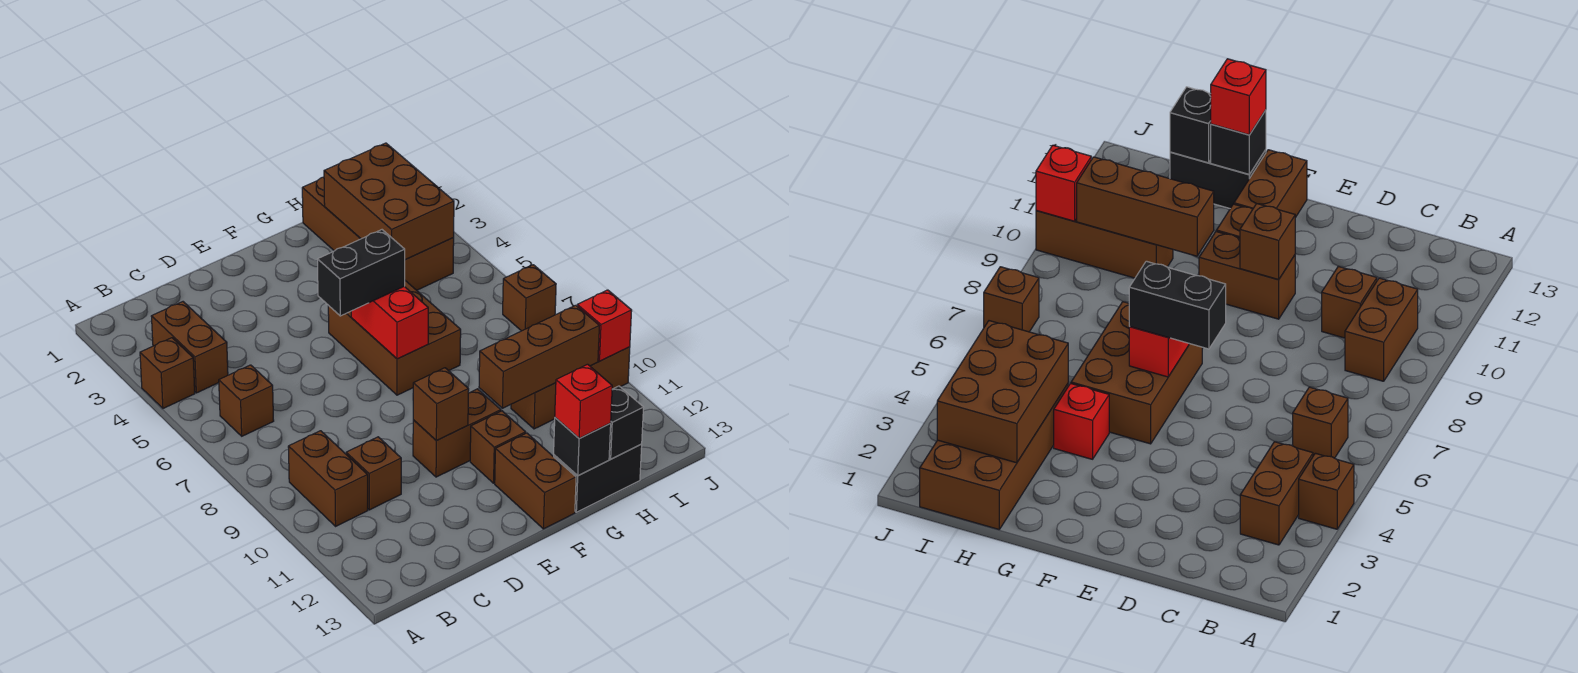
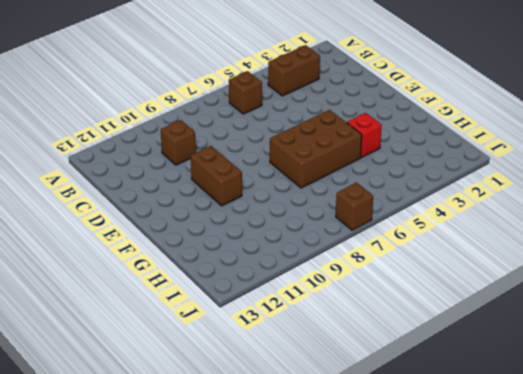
none -> brown brick A4 level 1
none -> brown brick B9:B10 level 1
none -> brown brick F11 level 1

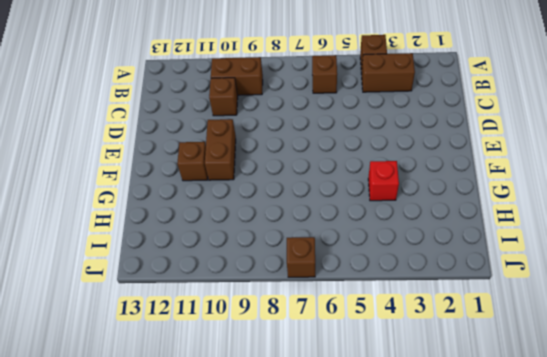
none -> brown brick F5:G7 level 1
none -> brown brick F12:F13 level 1
none -> black brick G13:H13 level 1

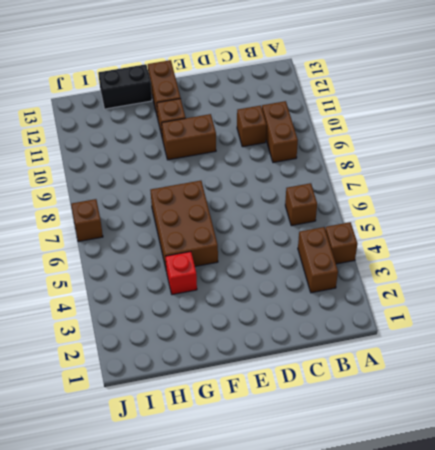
none -> brown brick H1:I4 level 1
none -> brown brick H10:J10 level 1
none -> brown brick E10 level 2

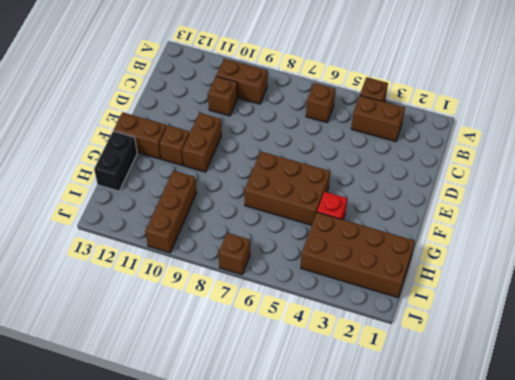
none -> brown brick E10 level 2
none -> red brick F6:F7 level 2
none -> brown brick G10:I10 level 2

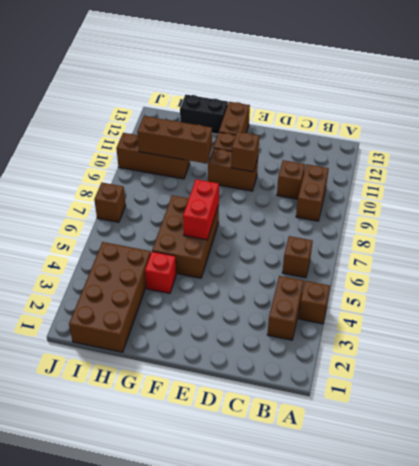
none -> black brick G13 level 2
none -> brown brick H2:I4 level 2
none -> black brick H13 level 2

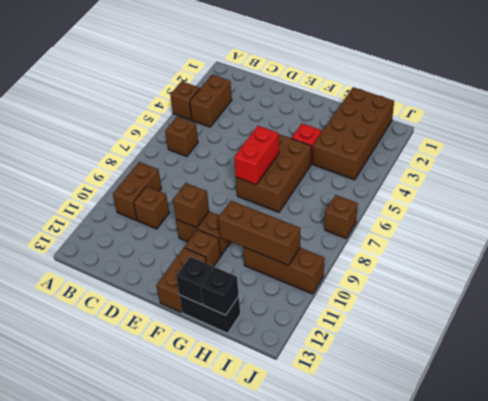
none -> brown brick H2:I4 level 2
none -> red brick J10 level 2
none -> black brick E6:F6 level 3

